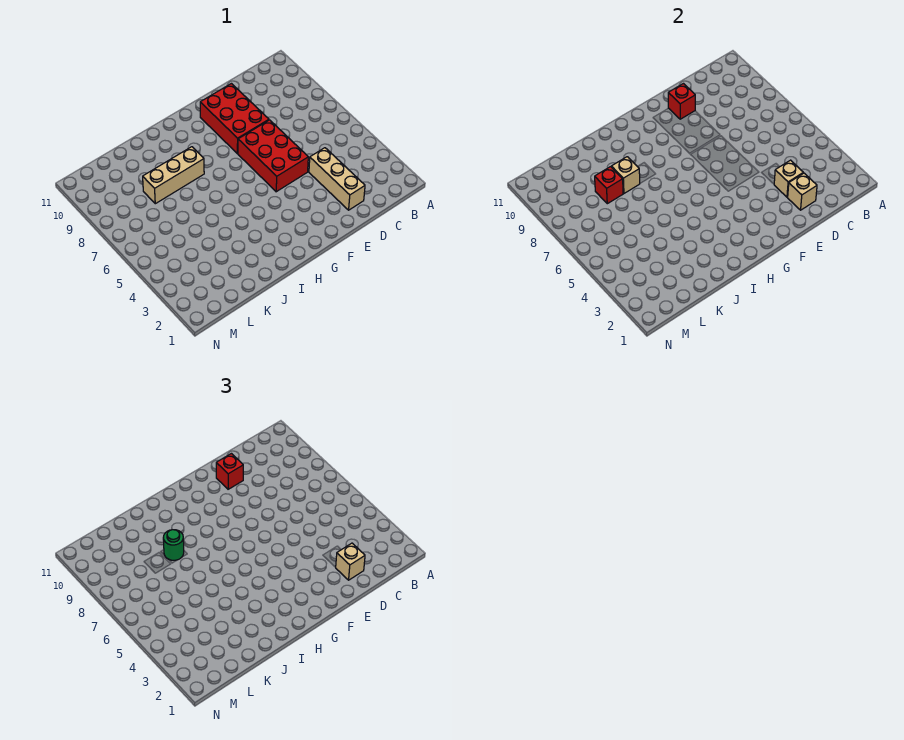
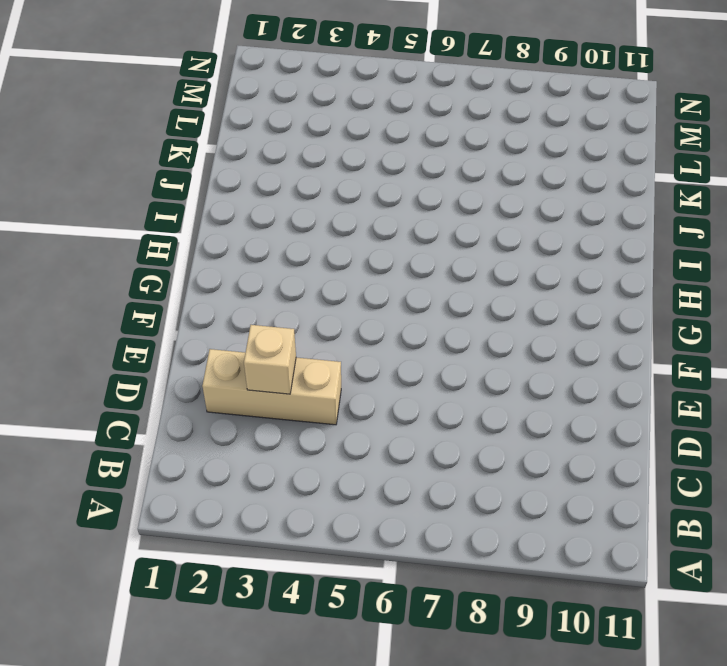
none -> red brick E5:F7 level 1
none -> red brick E8:F10 level 1
none -> tan brick I8:K8 level 1

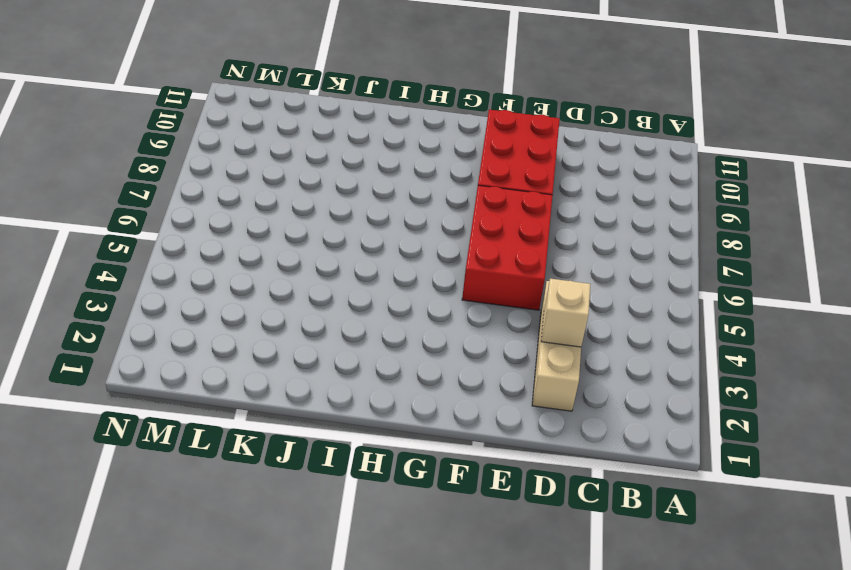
none -> tan brick I8:K8 level 1
none -> tan brick D2 level 2
none -> red brick E10 level 2

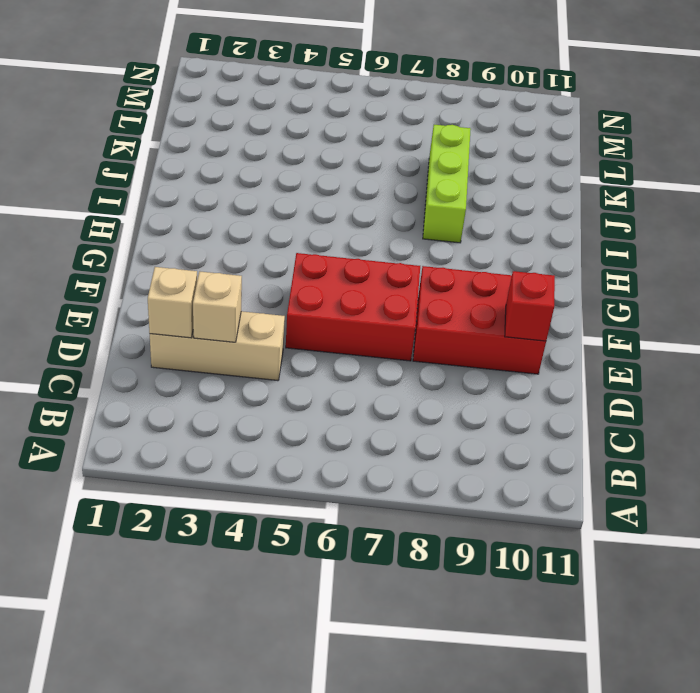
lime brick I8:K8 level 1 -> tan brick I8:K8 level 1
none -> tan brick J8 level 2
none -> red brick K8 level 2
none -> tan brick D2 level 3

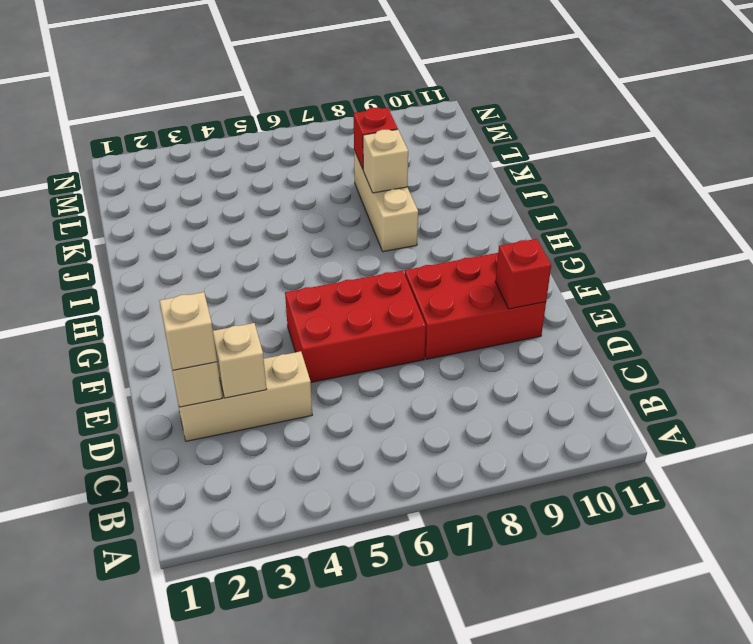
none -> red brick E10 level 3
none -> green round brick J8 level 3

